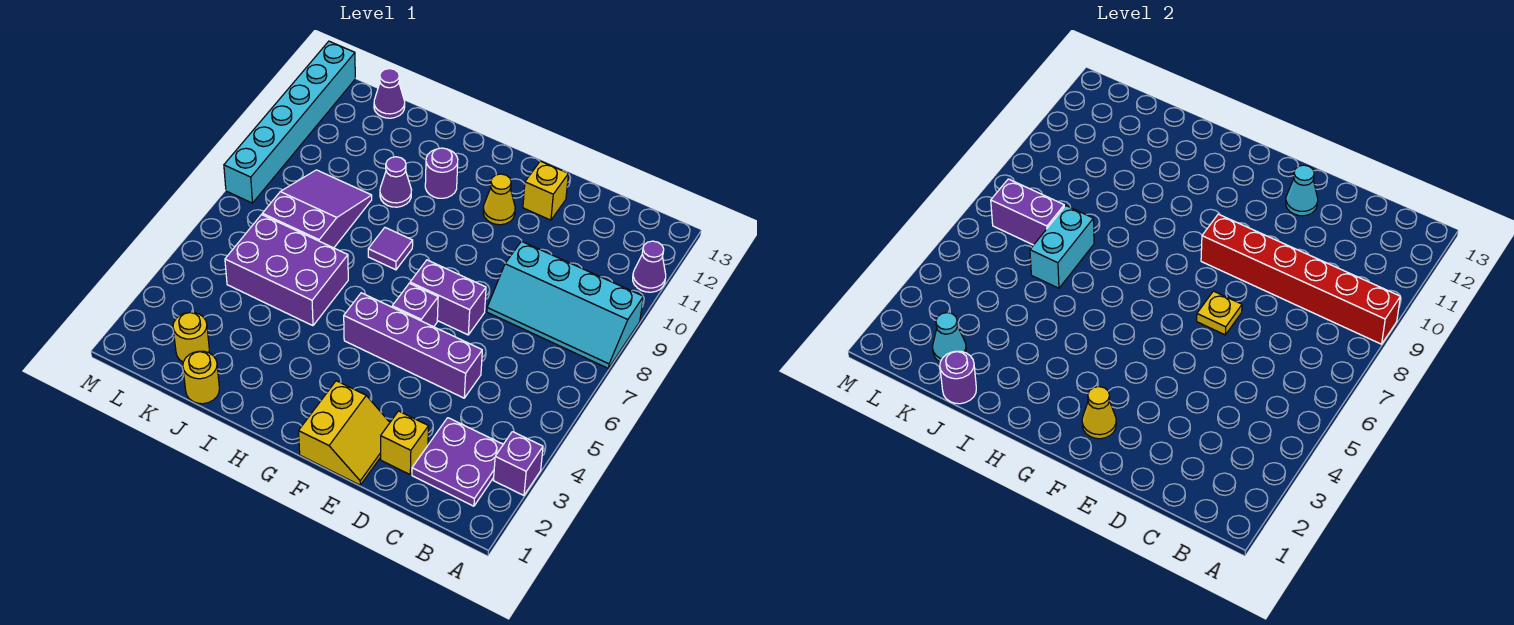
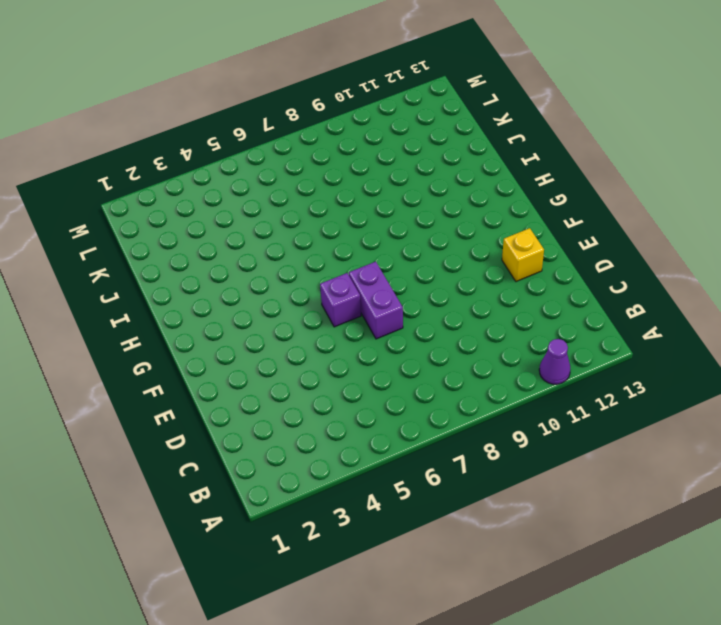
none -> purple brick A3 level 1
none -> cyan slope A8:D9 level 1 top 9
none -> purple plate B2:C3 level 1

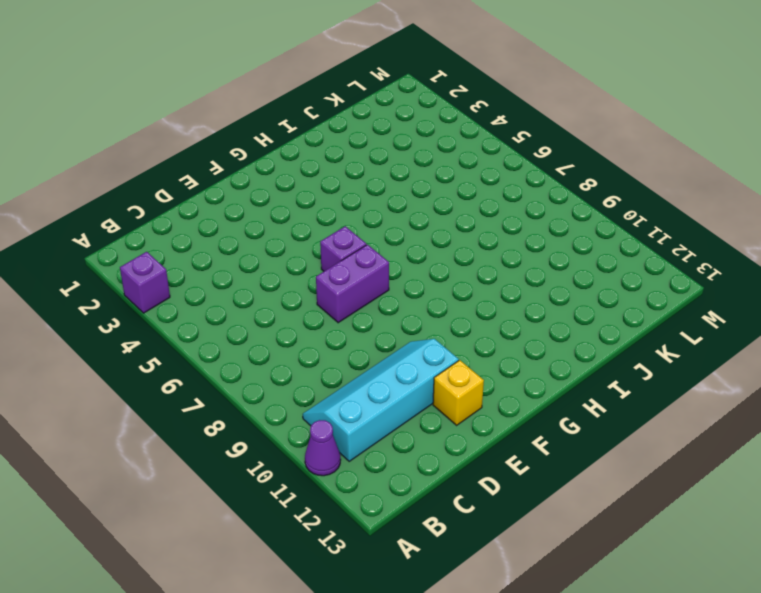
cyan slope B10:E11 level 1 top 11 -> cyan slope A8:D9 level 1 top 9
none -> purple plate B2:C3 level 1
none -> yellow brick D2 level 1
none -> purple brick D5:G5 level 1

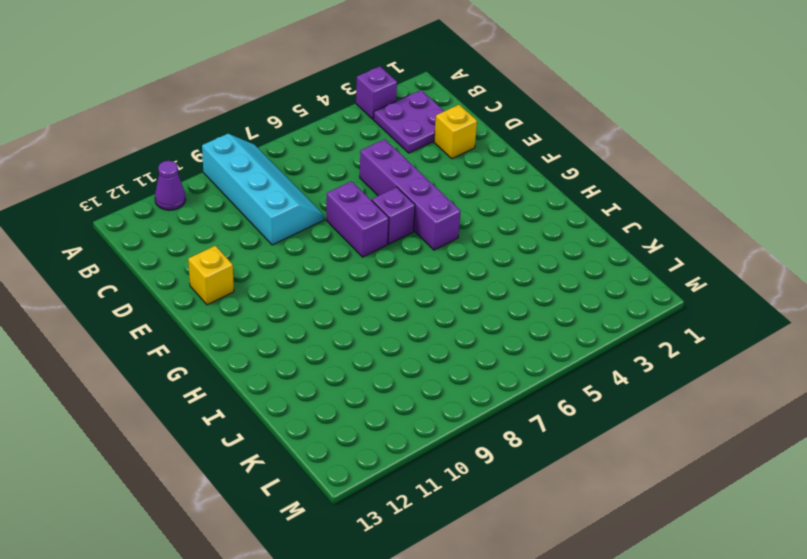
none -> yellow slope E1:F2 level 1 top F
none -> yellow cone F11 level 1
none -> purple tile H8 level 1

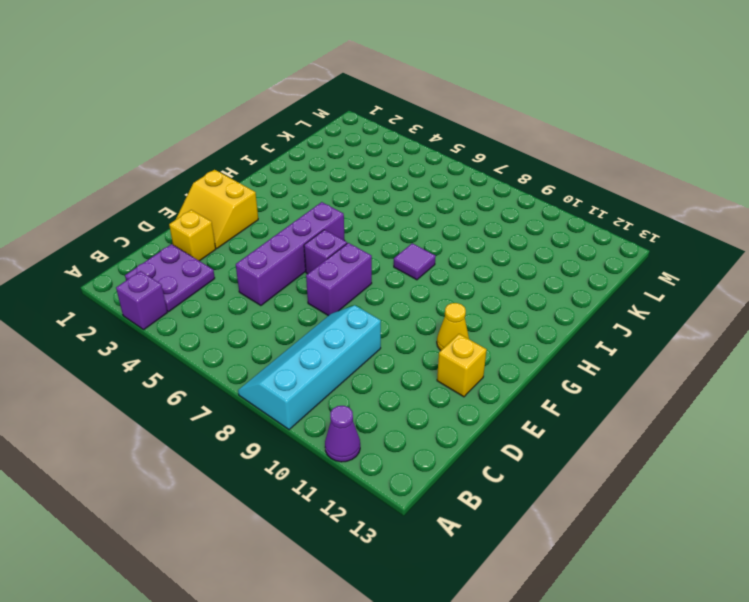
none -> purple round brick H11 level 1
none -> purple brick I5:K6 level 1
none -> purple cone I10 level 1

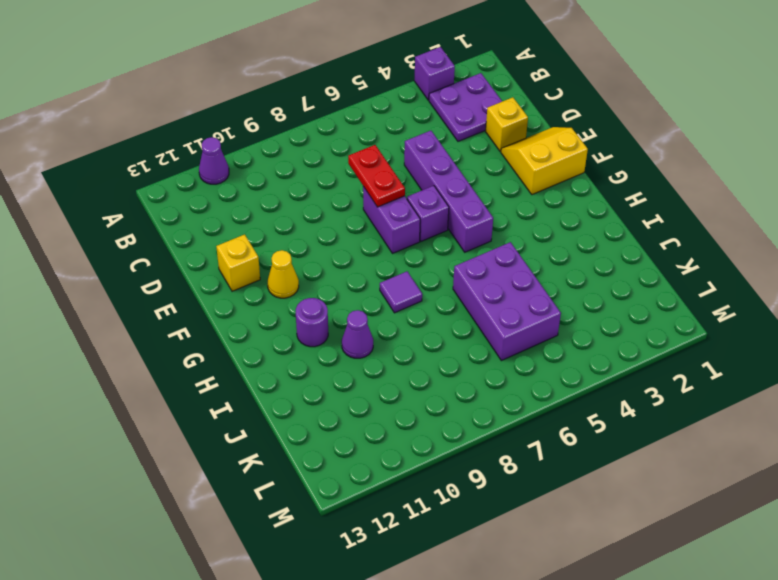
red plate D7:E7 level 2 -> yellow plate E7 level 2
none -> cyan slope A8:D9 level 1 top 9
none -> yellow round brick J1 level 1
none -> purple slope J7:K9 level 1 top 7

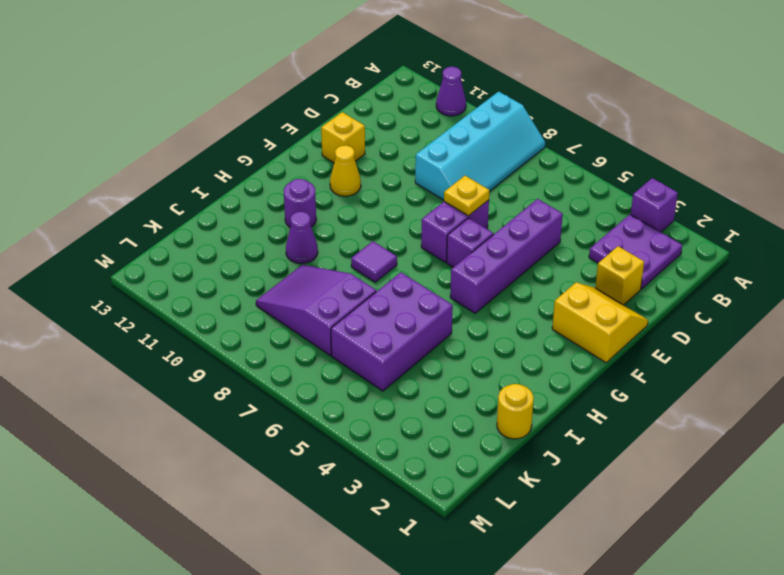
none -> yellow round brick K2 level 1
none -> purple cone K13 level 1
none -> cyan brick M8:M13 level 1

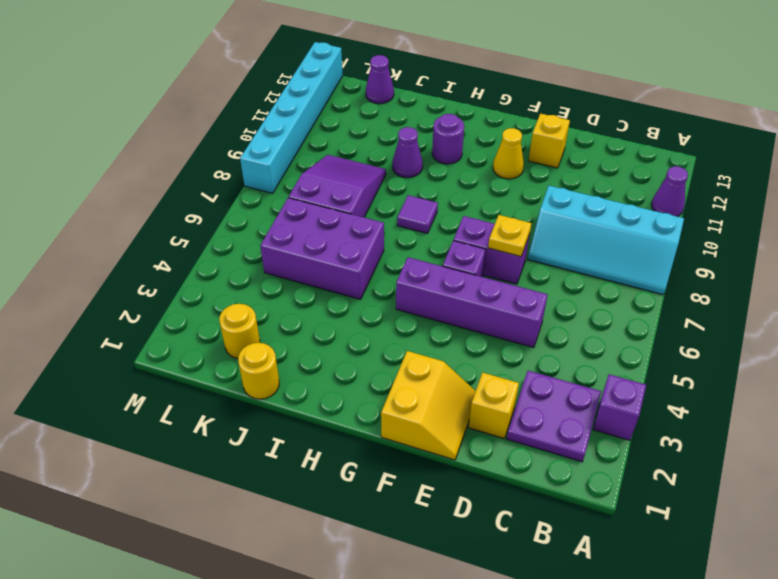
none -> red brick A9:F9 level 2
none -> cyan cone E12 level 2
none -> yellow cone F2 level 2

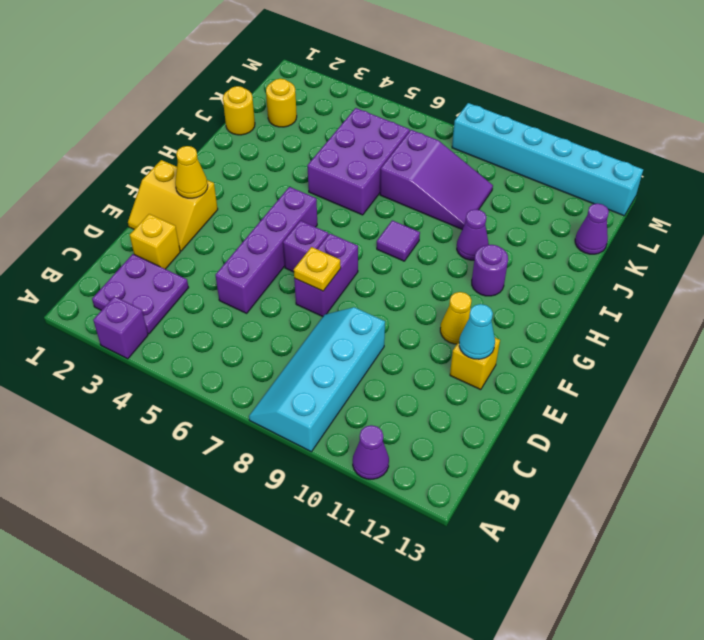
none -> red brick A9:F9 level 2
none -> purple round brick J1 level 2
none -> cyan brick J6:J7 level 2

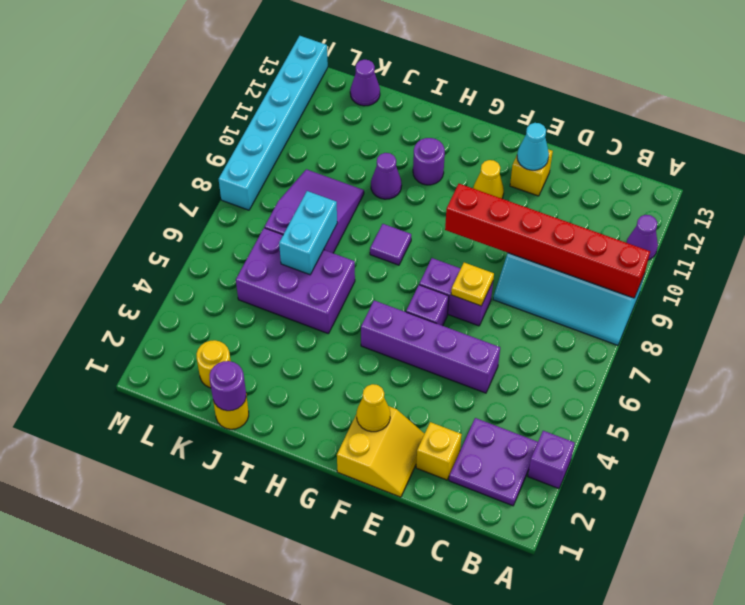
none -> cyan cone K2 level 2
none -> purple brick K7:L7 level 2

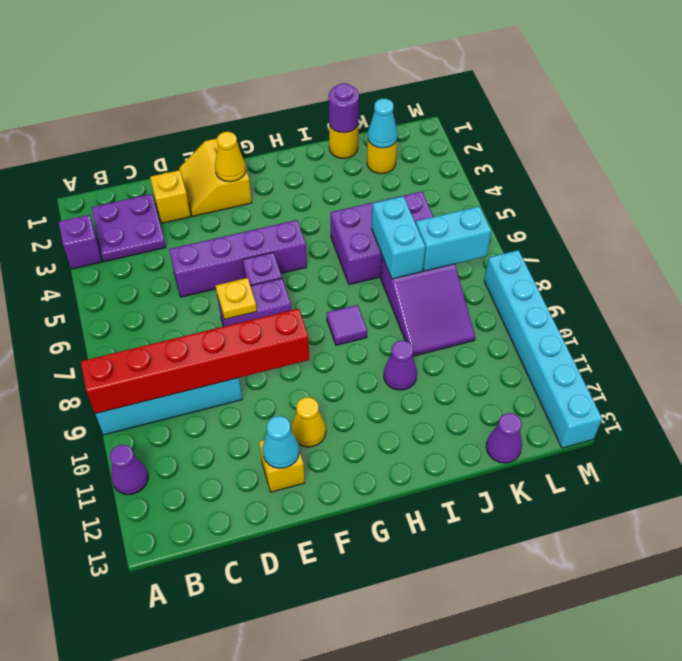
cyan brick K7:L7 level 2 -> purple brick K7:L7 level 2
none -> purple round brick H11 level 1

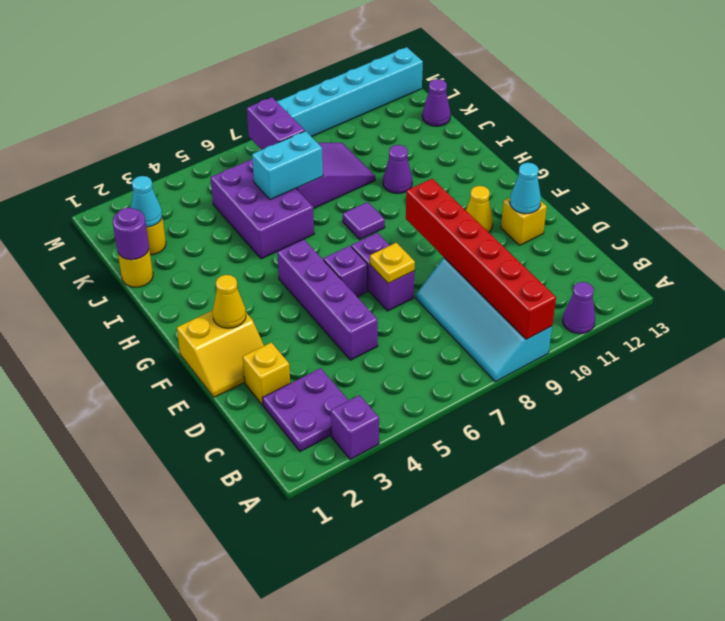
none -> purple round brick H11 level 1

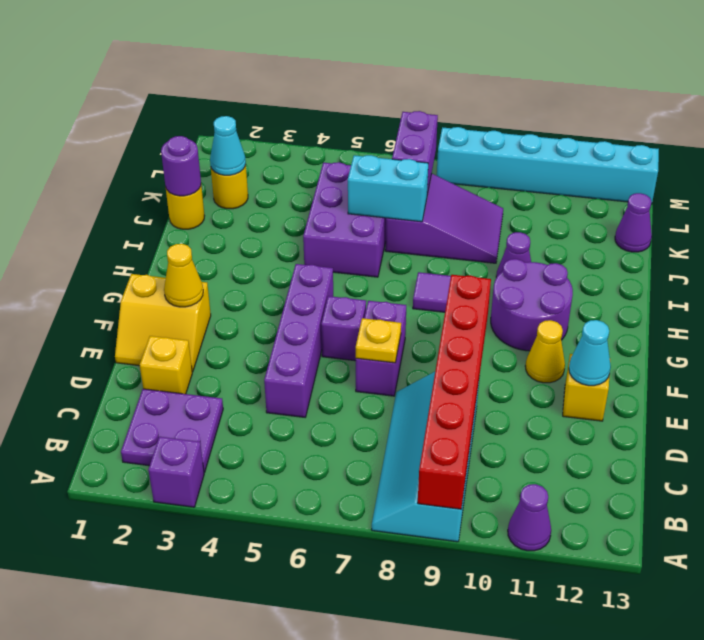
purple round brick G10:H11 level 1 -> purple round brick H11 level 1

